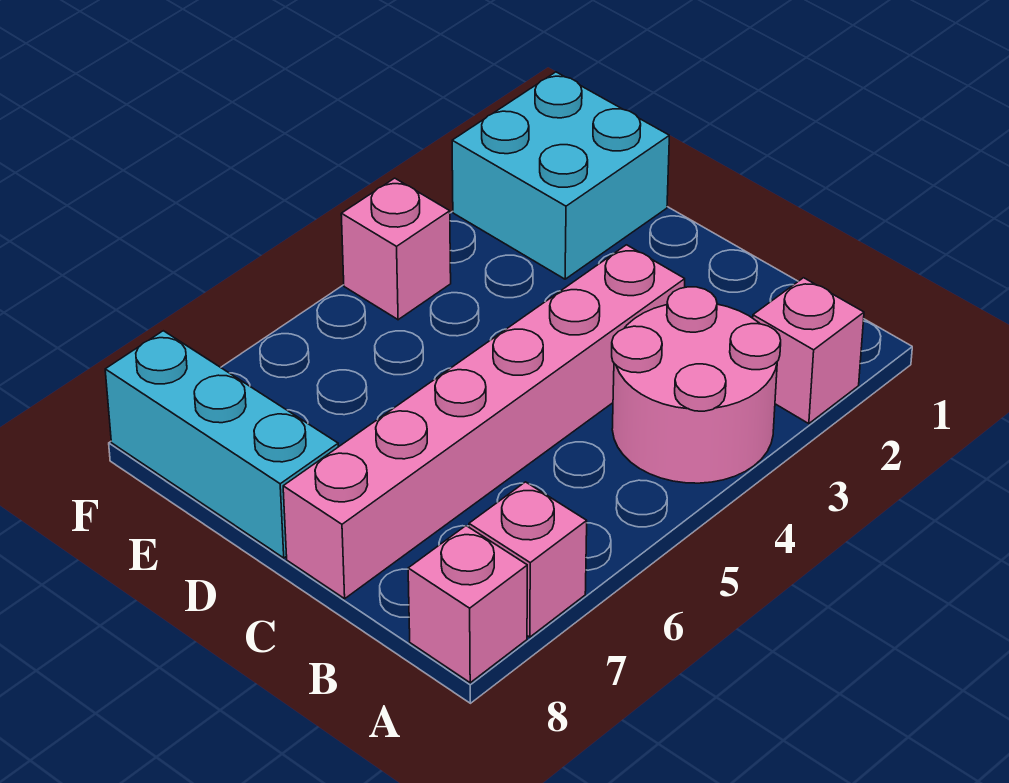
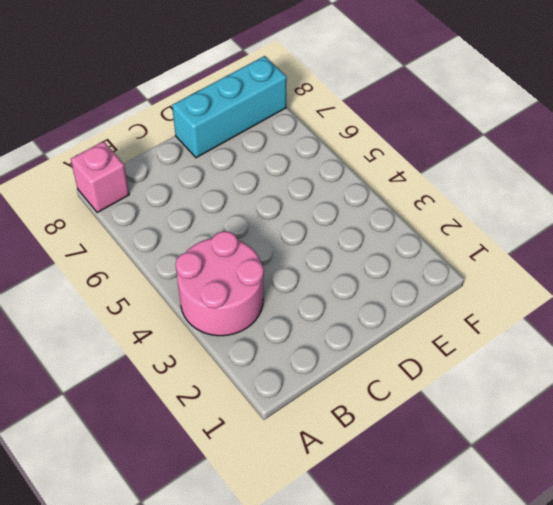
none -> pink brick A2 level 1
none -> pink brick A7 level 1

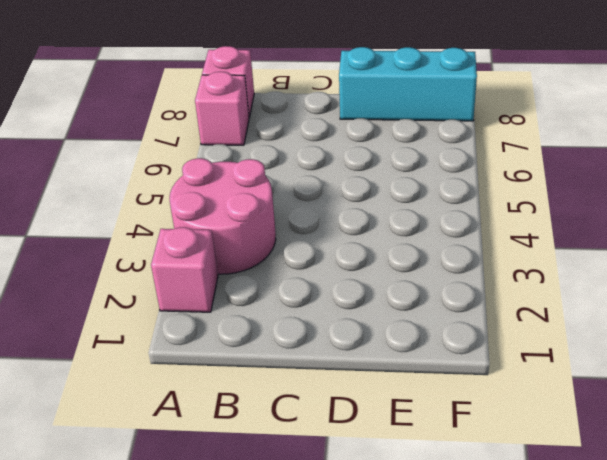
none -> pink brick C3:C8 level 1
none -> cyan brick E1:F2 level 1

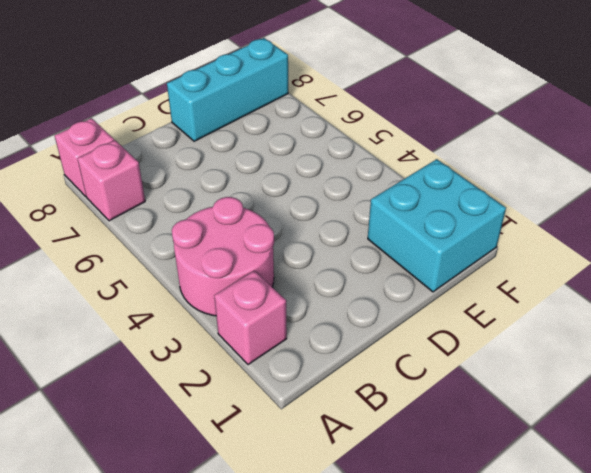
none -> pink brick C3:C8 level 1
none -> pink brick F4 level 1

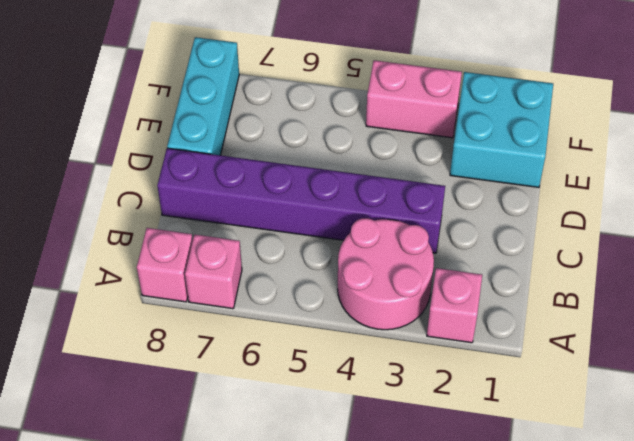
purple brick C3:C8 level 1 -> pink brick C3:C8 level 1
pink brick F3:F4 level 1 -> pink brick F4 level 1

